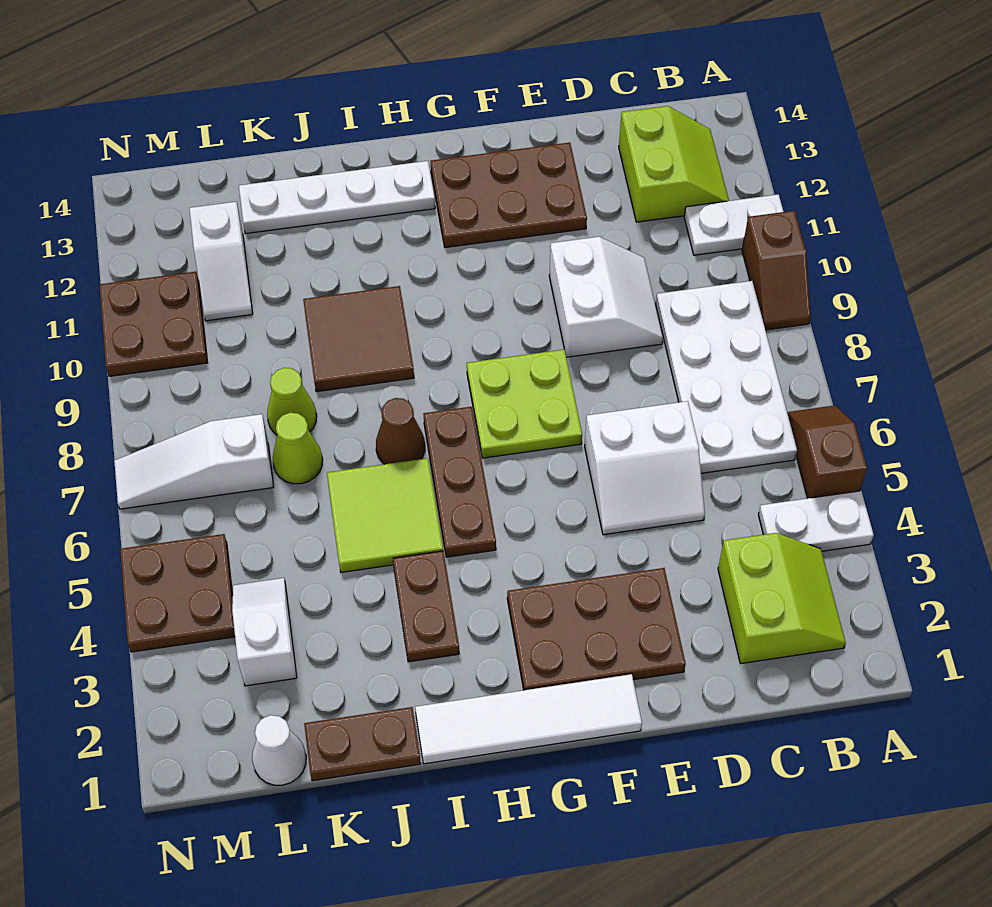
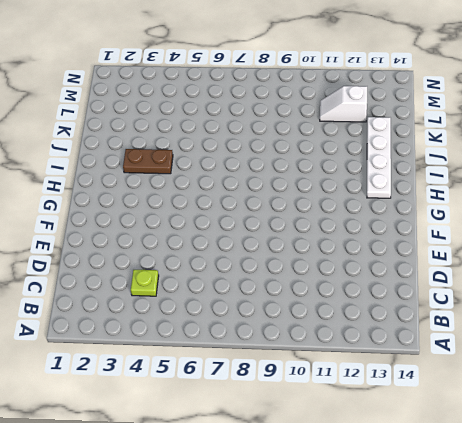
lime plate C4 level 1 -> none
none -> white plate A4:B4 level 1
none -> brown slope A5:A6 level 1 top 5
none -> brown slope A9:A10 level 1 top 10

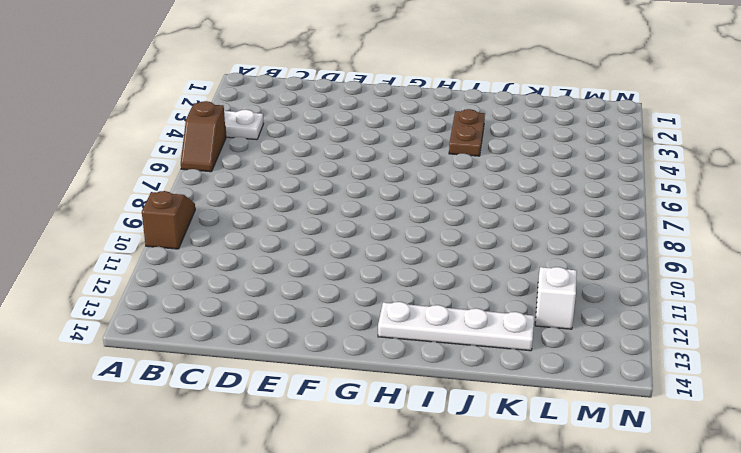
none -> white plate A11:B11 level 1
none -> lime slope B2:C3 level 1 top C
none -> white plate B6:C9 level 1

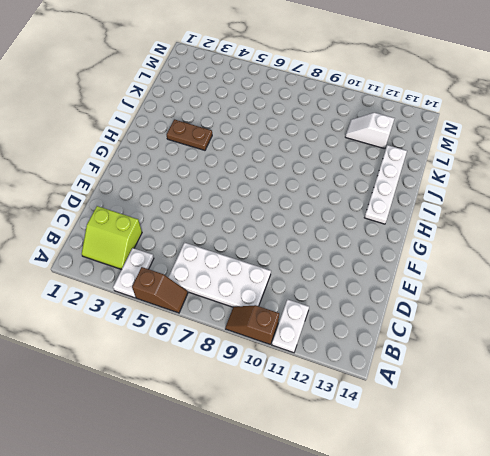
none -> lime slope B12:C13 level 1 top C
none -> white slope D5:E6 level 1 top 6
none -> white slope D9:E10 level 1 top E

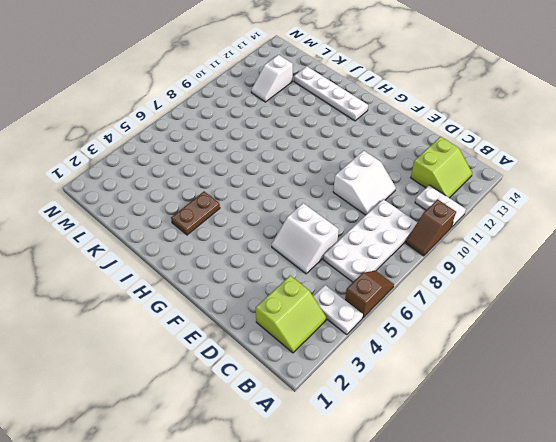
none -> brown plate E2:G3 level 1
none -> brown plate E12:G13 level 1
none -> white tile F1:I1 level 1

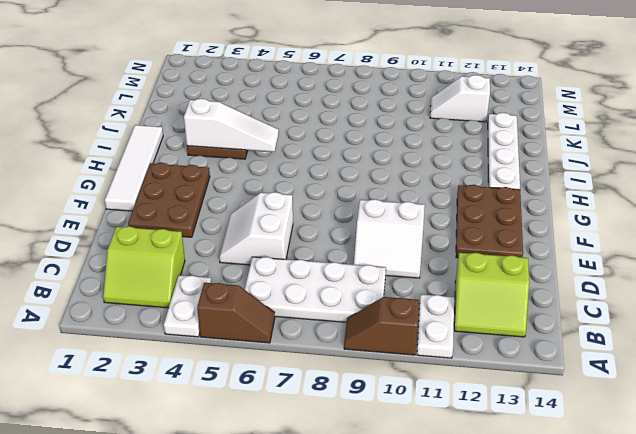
white slope I3:I5 level 2 top 3 -> white slope L7:N7 level 1 top L
none -> lime plate F7:G8 level 1
none -> brown plate H5:H7 level 1
none -> lime tile I5:J6 level 1

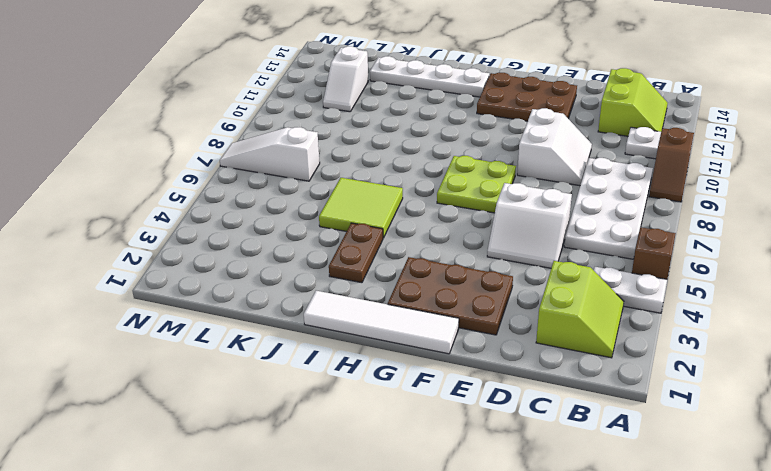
none -> brown plate H5:H7 level 1
none -> brown cone I7 level 1
none -> brown tile I9:J10 level 1

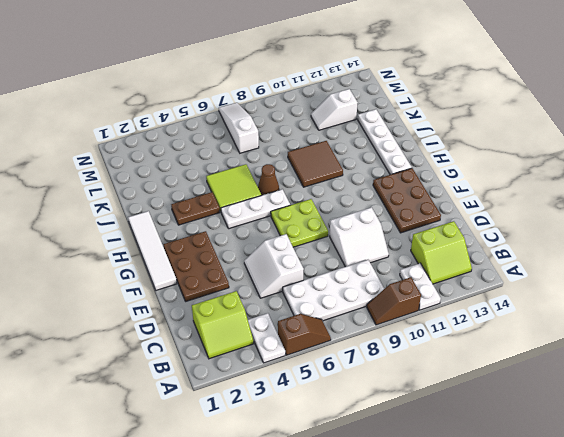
white plate H5:H7 level 1 -> brown plate H5:H7 level 1
none -> brown plate J1:K1 level 1
none -> lime cone K7 level 1
none -> lime cone K8 level 1

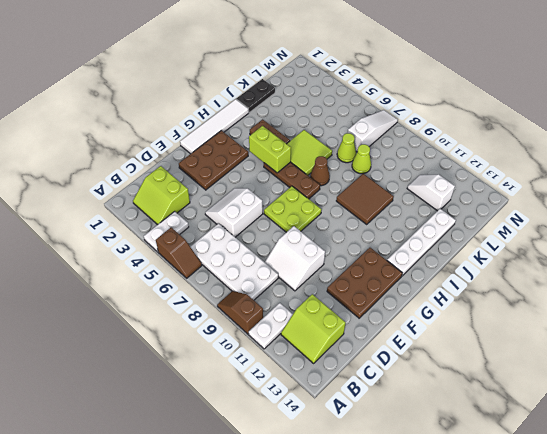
lime brick H4:H5 level 2 -> none
black plate J1:K1 level 1 -> brown plate J1:K1 level 1
none -> white cone L1 level 1
none -> white slope L3:L4 level 1 top 3
none -> brown plate M4:N5 level 1

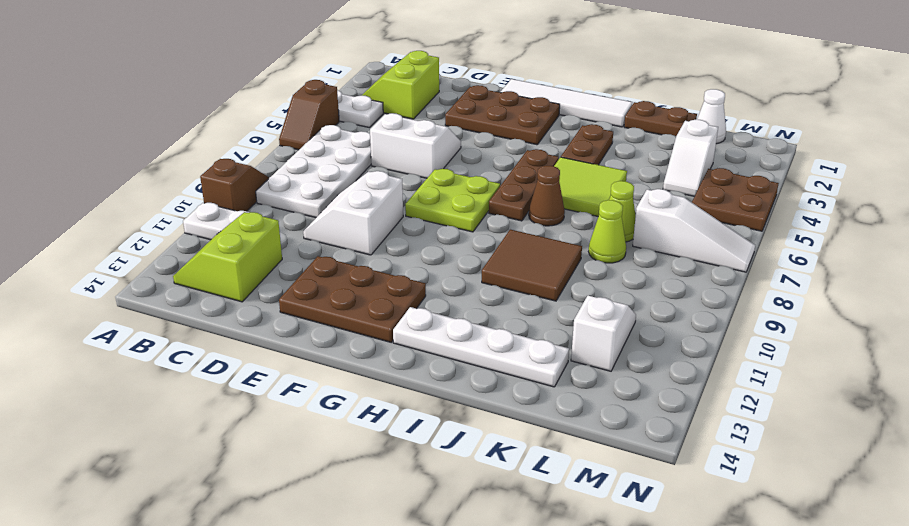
none -> brown plate M10:N11 level 1

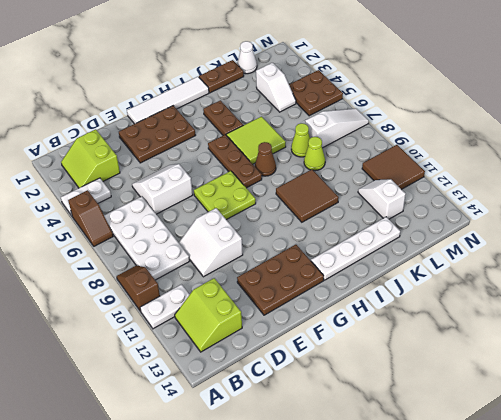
brown tile M10:N11 level 1 -> brown plate M10:N11 level 1

